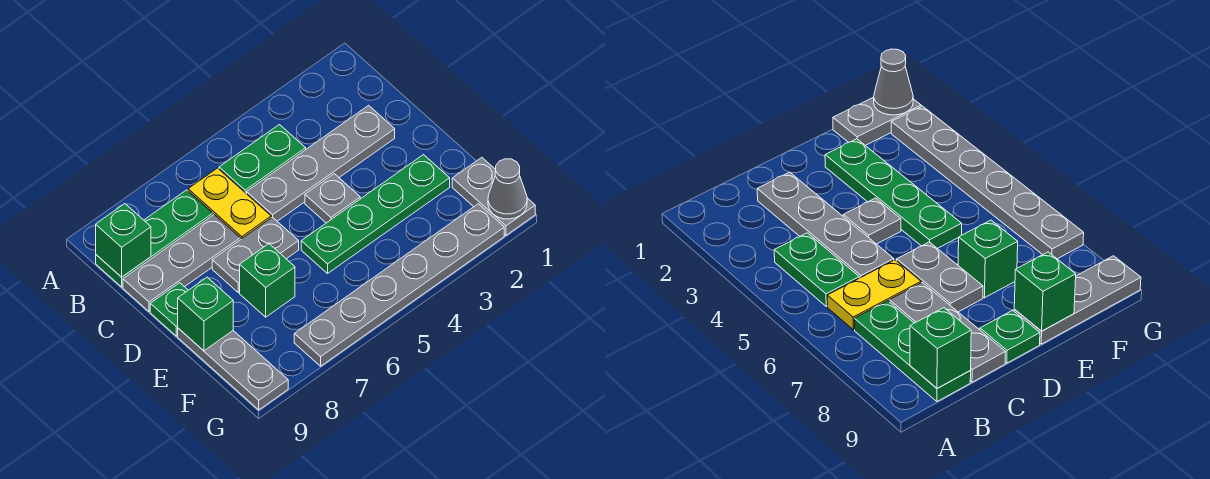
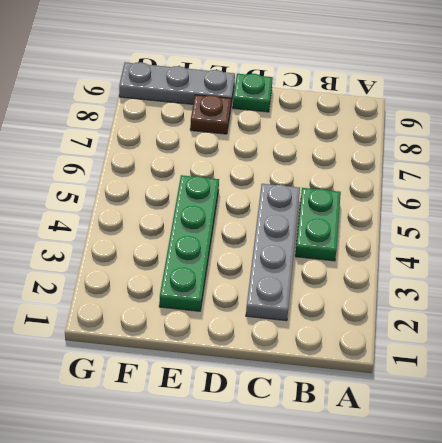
brown plate E8 level 1 -> none
none -> yellow plate B6:C6 level 1
none -> green plate B7:B9 level 1
none -> grey plate C7:C9 level 1

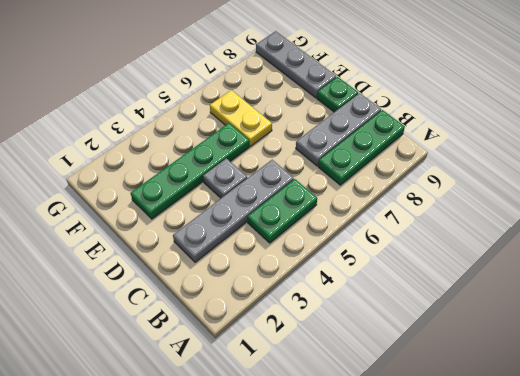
yellow plate E6:F6 level 1 -> yellow plate B6:C6 level 1
none -> grey plate D6:D7 level 1
none -> green brick E7 level 1
none -> grey plate F1:G1 level 1

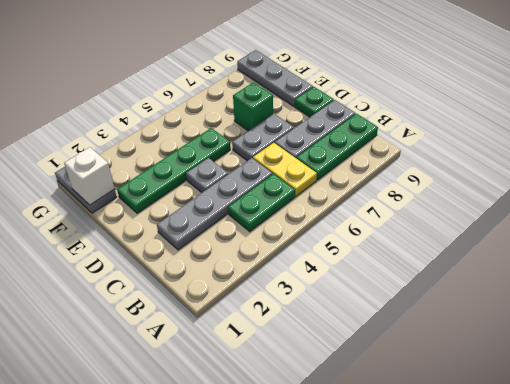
white brick F1 level 2 -> none
none -> grey plate G2:G7 level 1
none -> green brick B9 level 2
none -> green brick E9 level 2

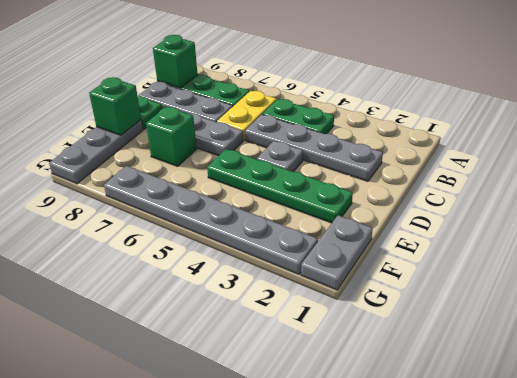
none -> grey cone G1 level 2

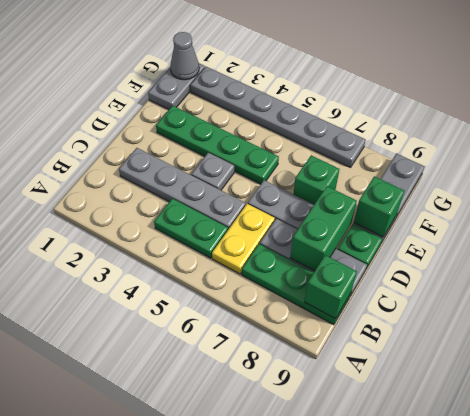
green brick C8:D8 level 2 -> none

